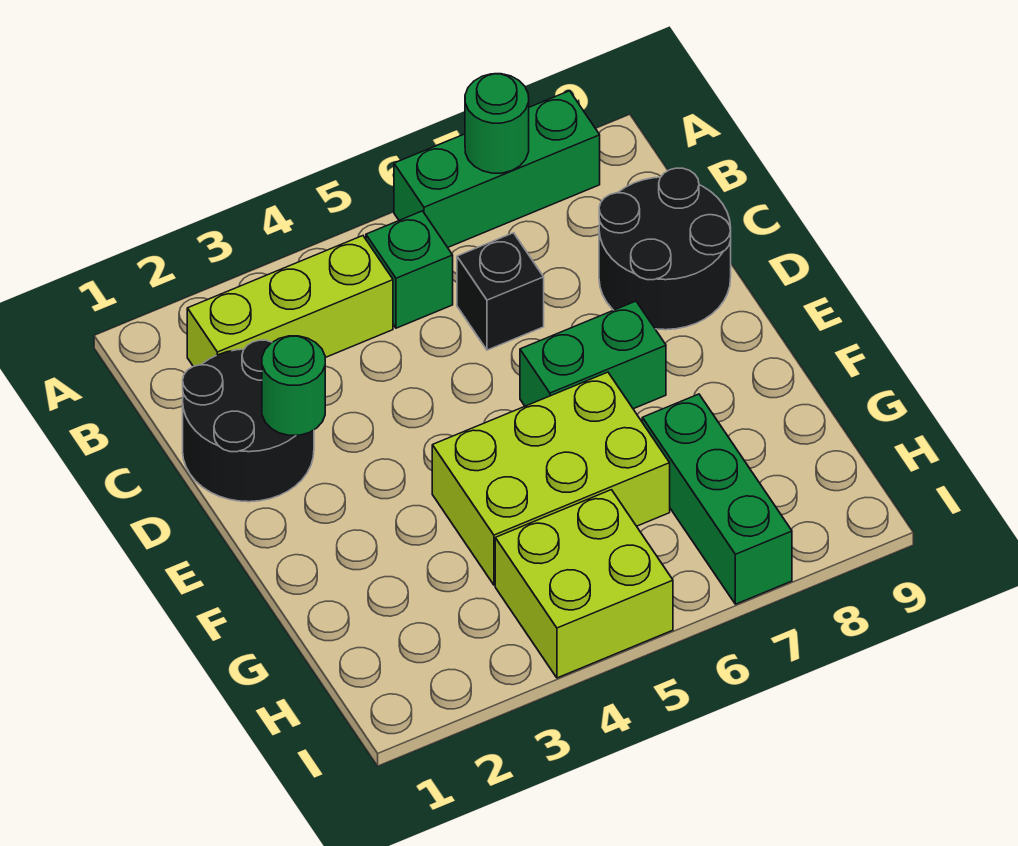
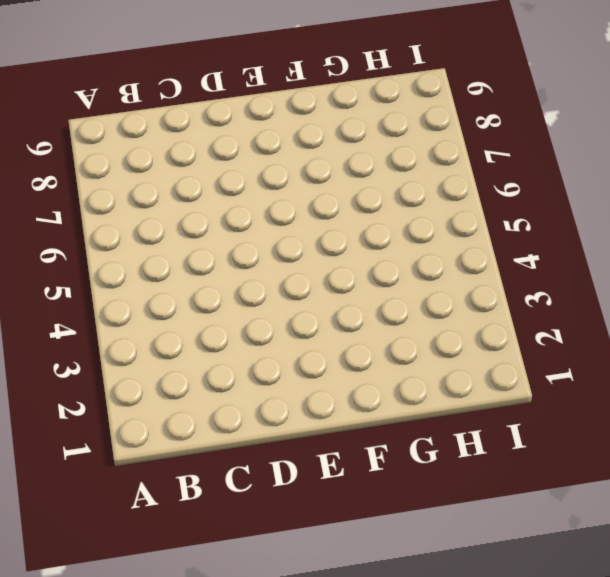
none -> green brick A6:A8 level 1
none -> lime brick B2:B4 level 1
none -> green brick B5 level 1

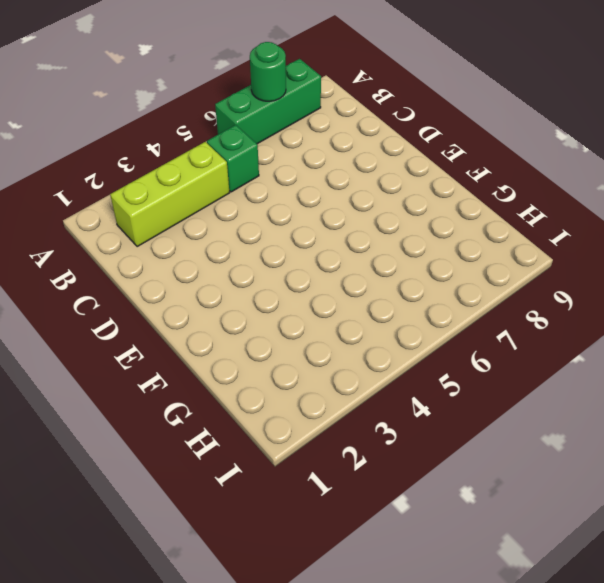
none -> black round brick C1:D2 level 1
none -> black brick C6 level 1
none -> black round brick C8:D9 level 1

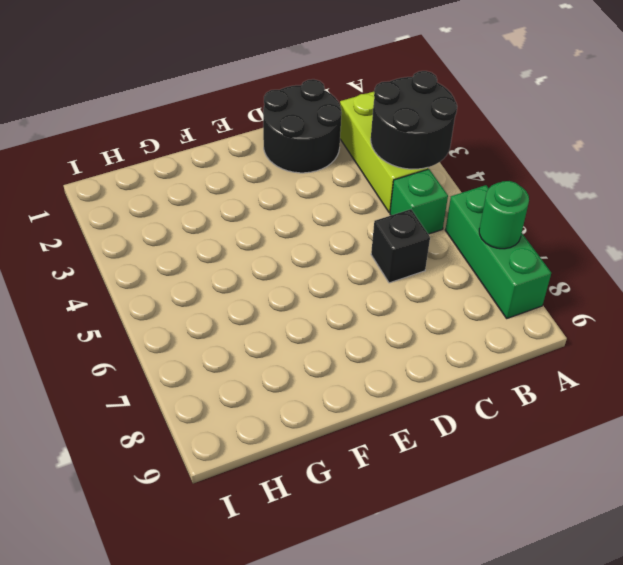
black round brick A3:B4 level 2 -> black round brick C8:D9 level 1
none -> green brick E6:E7 level 1
none -> lime brick F4:G6 level 1
none -> green brick G7:I7 level 1

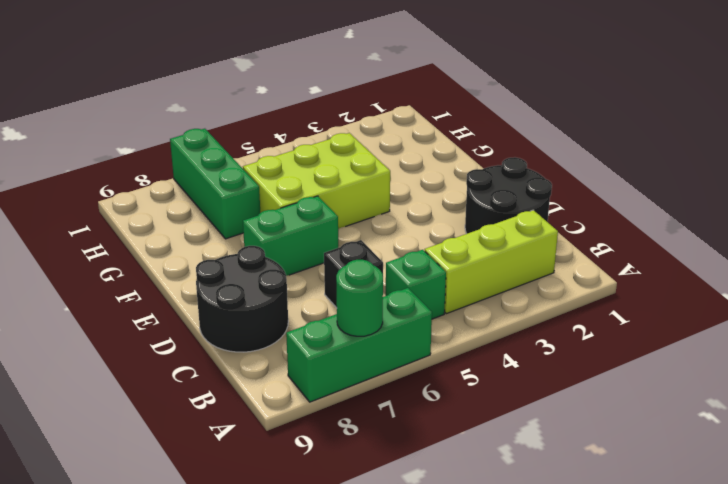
none -> lime brick H4:I5 level 1
none -> green round brick D2 level 2

